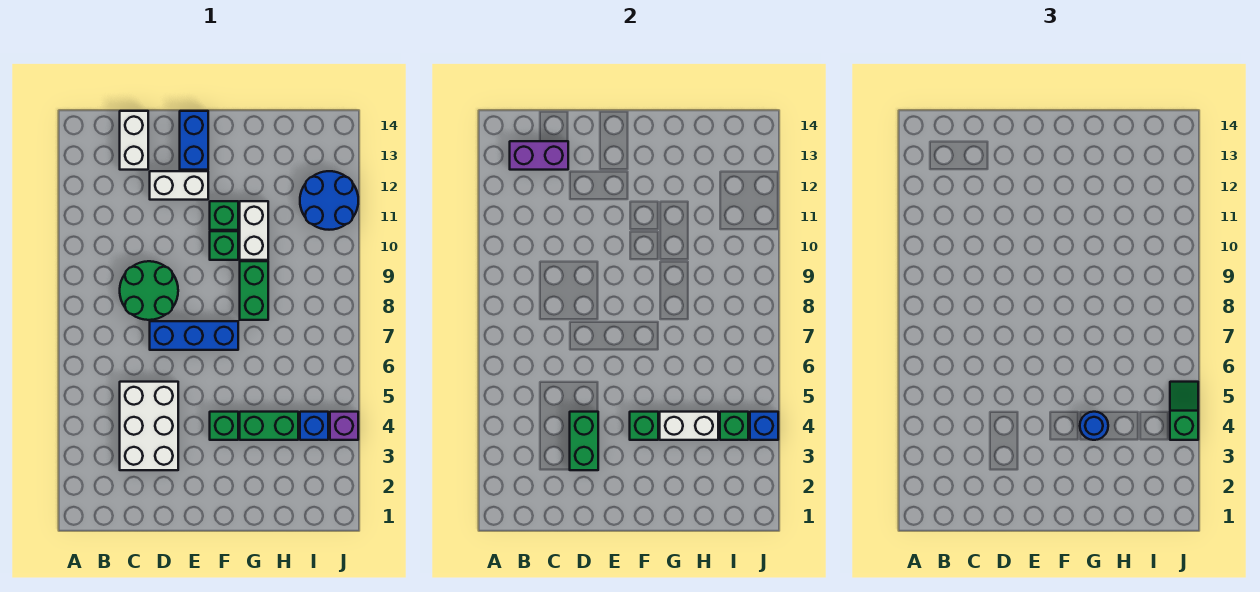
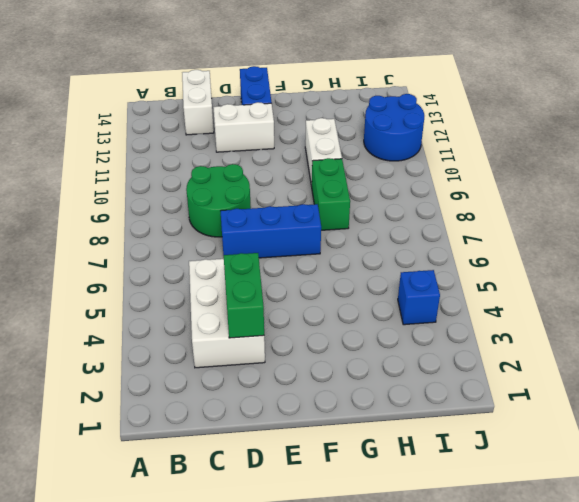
none -> green brick F4 level 1
none -> green brick F10 level 1
none -> green brick F11 level 1

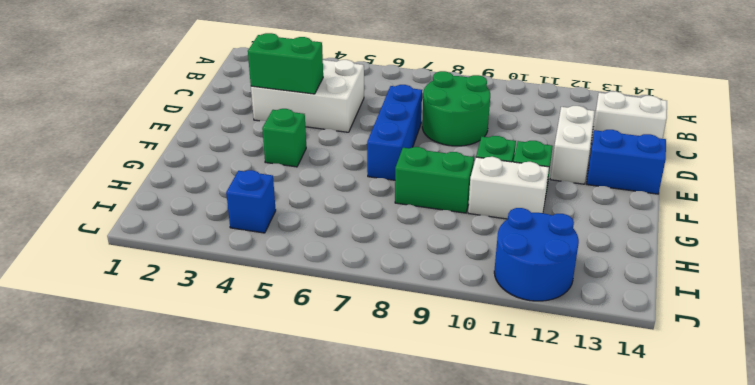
none -> green brick G4:H4 level 1
none -> purple brick J4 level 1
none -> purple brick B13:C13 level 2

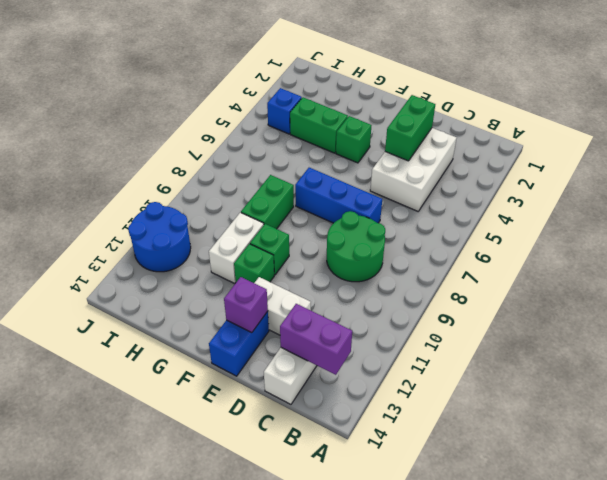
purple brick E13 level 2 -> purple brick J4 level 1
none -> green brick F4 level 2
none -> white brick G4:H4 level 2
none -> green brick I4 level 2

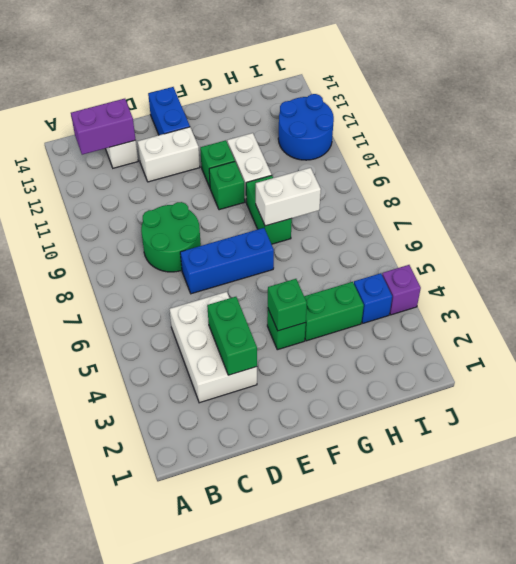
white brick G8:H8 level 2 -> white brick G4:H4 level 2
none -> green brick I4 level 2
none -> blue brick J4 level 2
none -> blue round brick G4 level 3

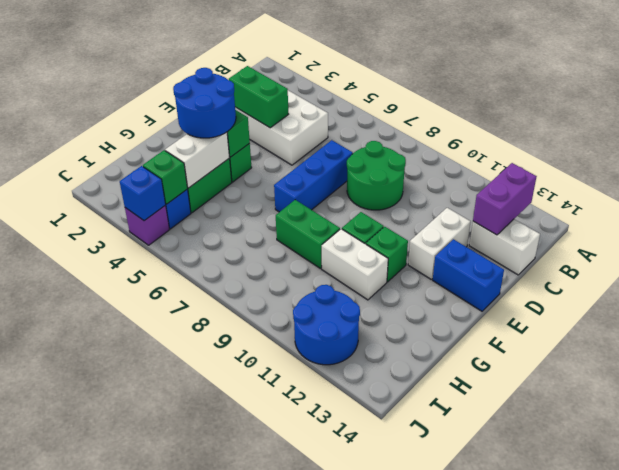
blue round brick F3:G4 level 3 -> blue round brick G4 level 3
none -> green slope J4:J5 level 3 top 4

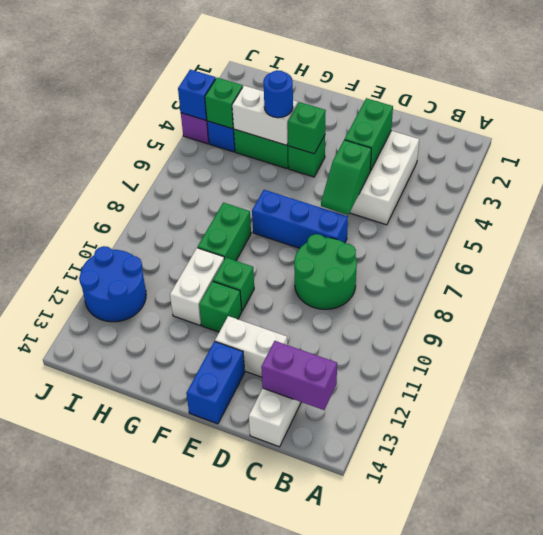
green slope D5:D6 level 2 top 5 -> green slope J4:J5 level 3 top 4

